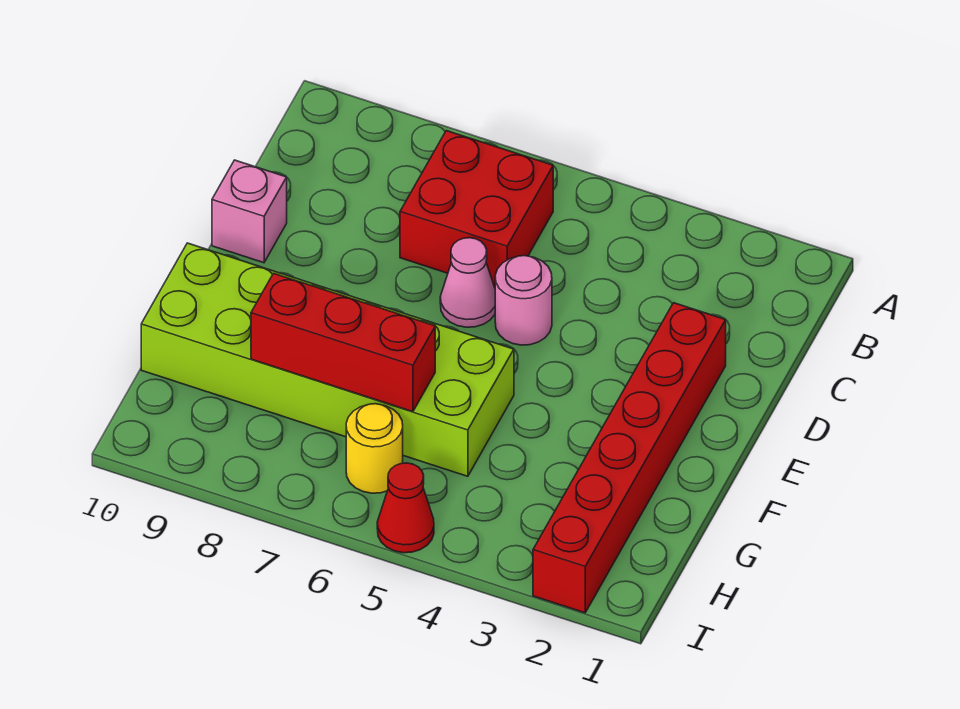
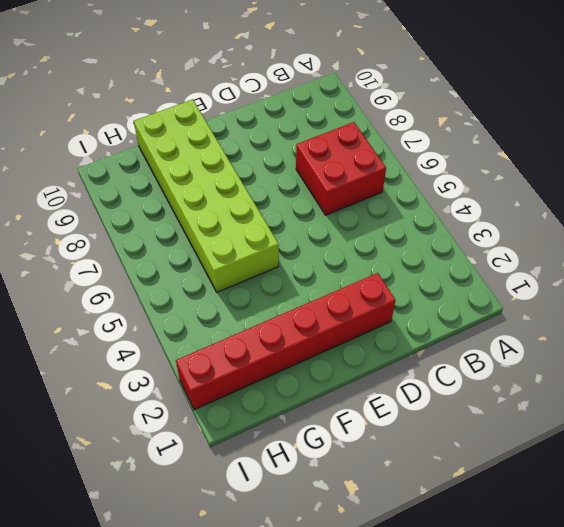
none -> pink round brick D5 level 1
none -> pink cone D6 level 1

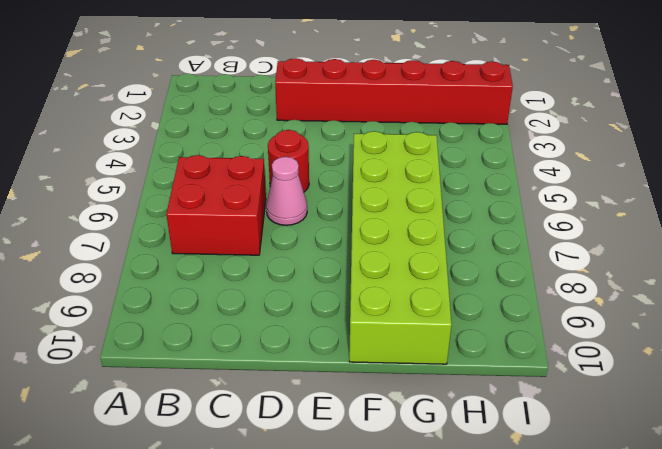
red round brick D5 level 1 -> pink round brick D5 level 1
none -> pink brick D10 level 1
none -> yellow round brick H6 level 1

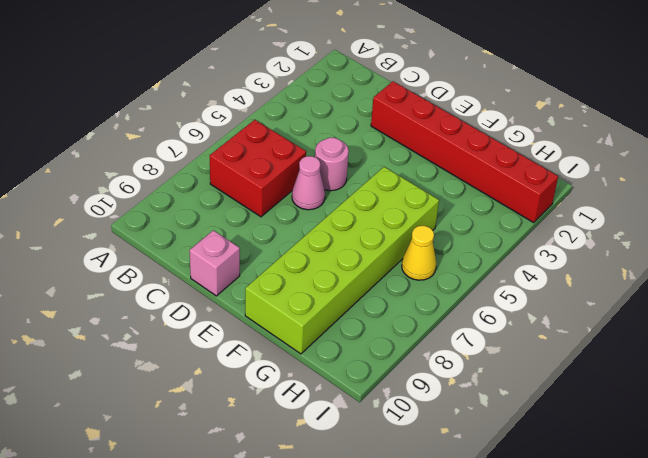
yellow cone H6 level 1 -> yellow round brick H6 level 1
none -> red cone I5 level 1
none -> red brick G6:G8 level 2

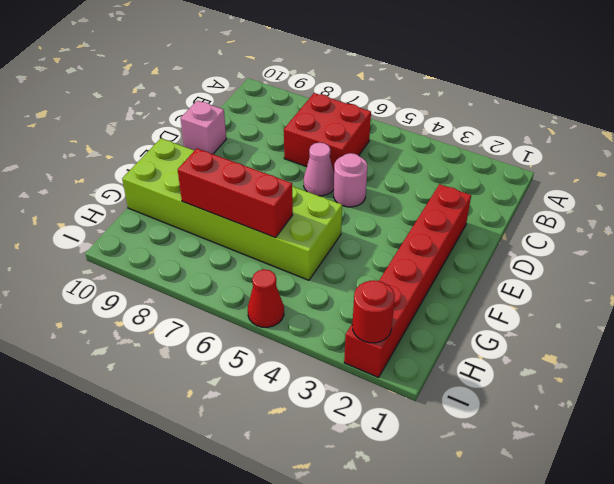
red round brick I2 level 2 -> none
none -> yellow round brick H6 level 1

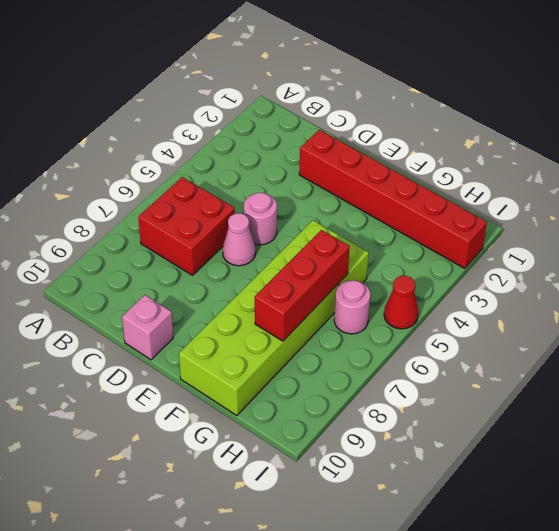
pink round brick H6 level 1 -> yellow round brick H6 level 1

